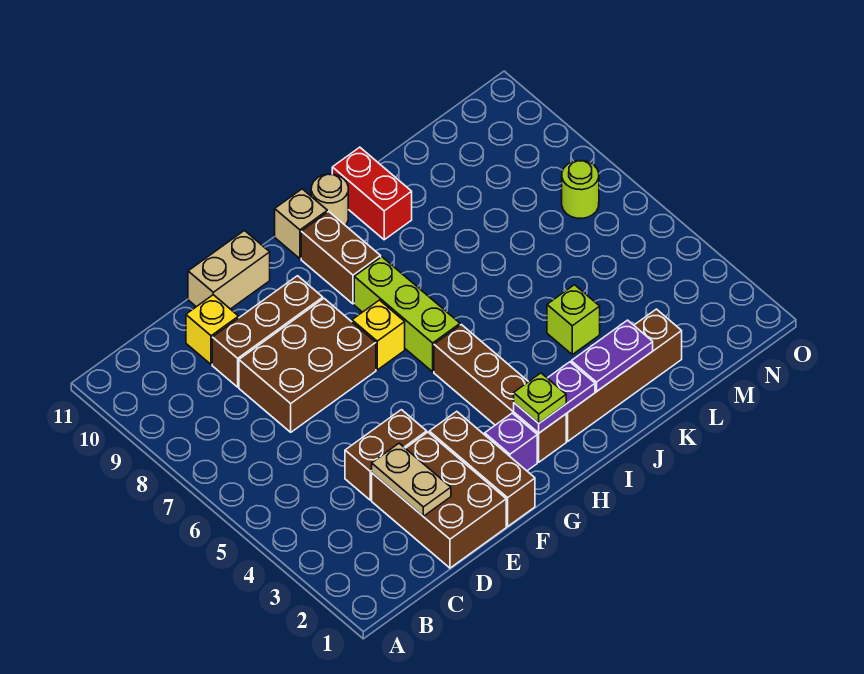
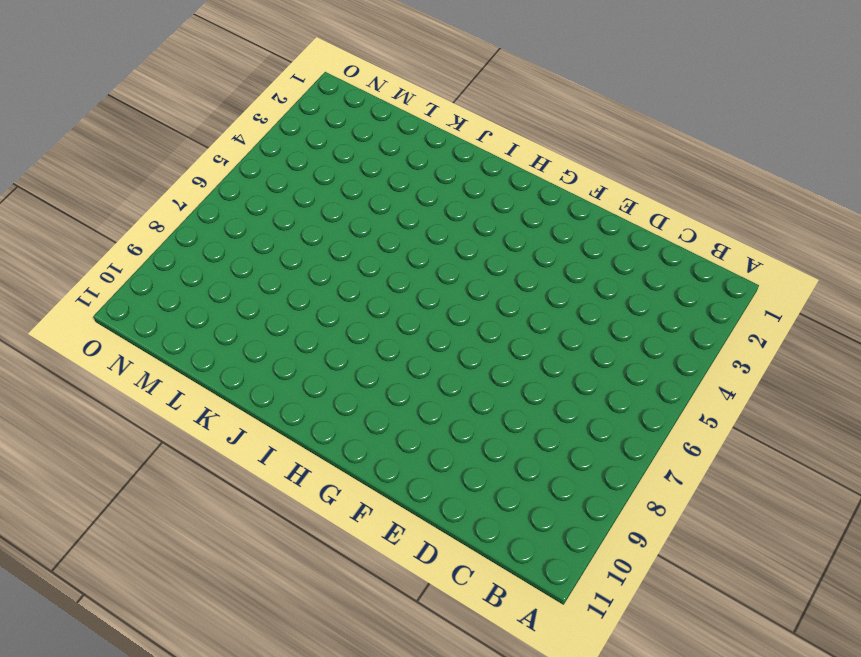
none -> brown brick D1:E3 level 1
none -> brown brick D4:E4 level 1
none -> brown brick D7:F8 level 1

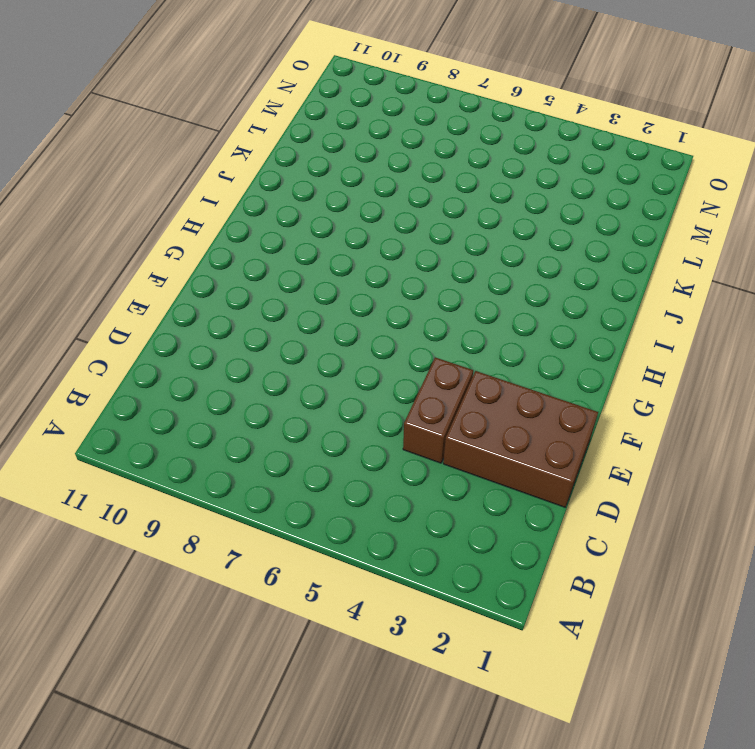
none -> brown brick D7:F8 level 1
none -> brown brick D9:F9 level 1
none -> yellow brick D10 level 1

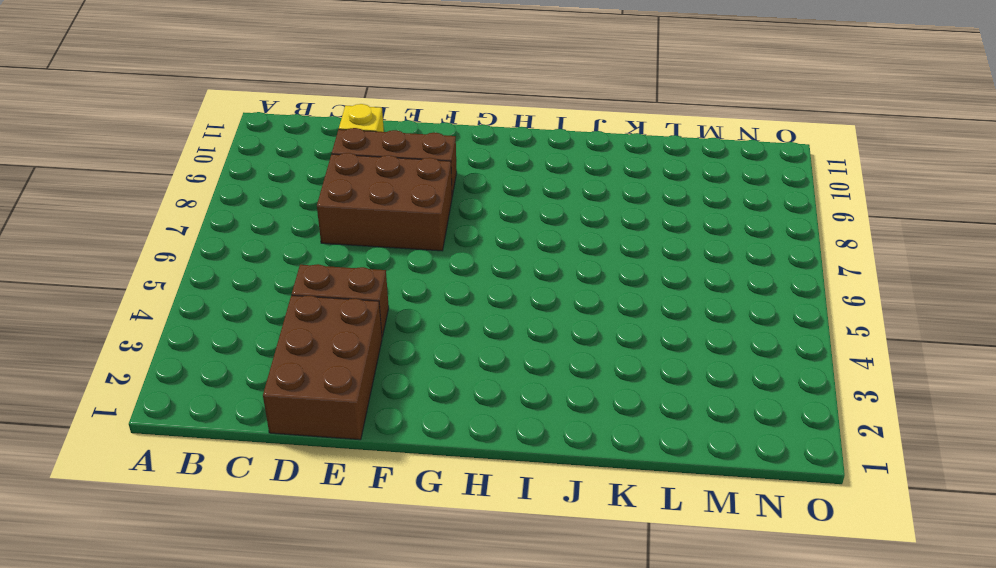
none -> tan brick E11:F11 level 1
none -> brown brick F1:F3 level 1
none -> purple brick G2 level 1

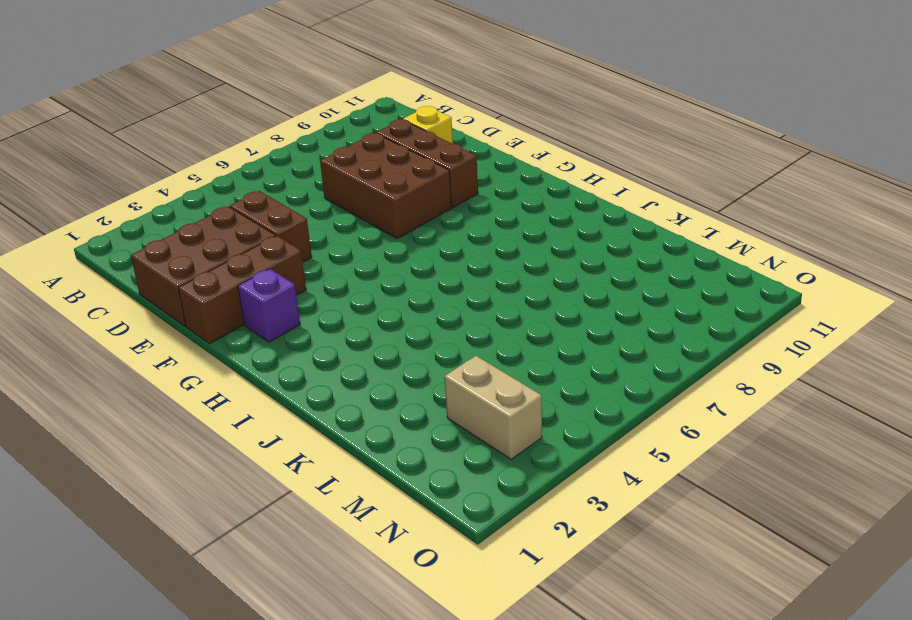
tan brick M3:N3 level 1 -> tan brick E11:F11 level 1
none -> yellow brick G7 level 1
none -> brown brick H2:H5 level 1
none -> lime brick H6:H8 level 1

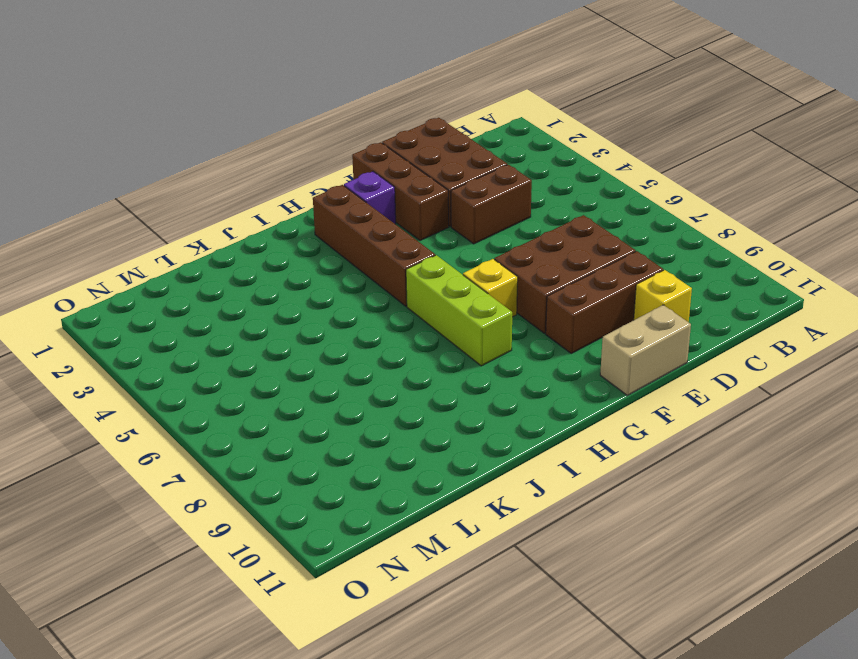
none -> brown brick H9:H10 level 1
none -> tan brick H11 level 1
none -> brown brick I2:L2 level 1

